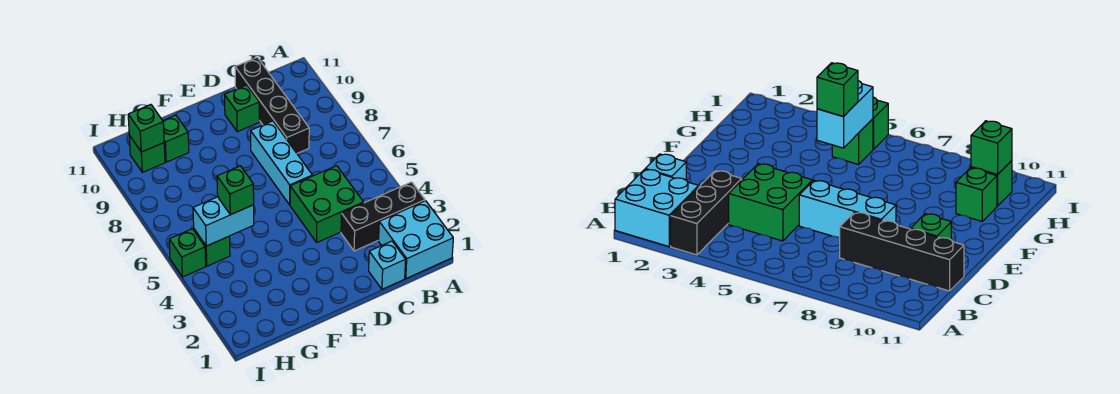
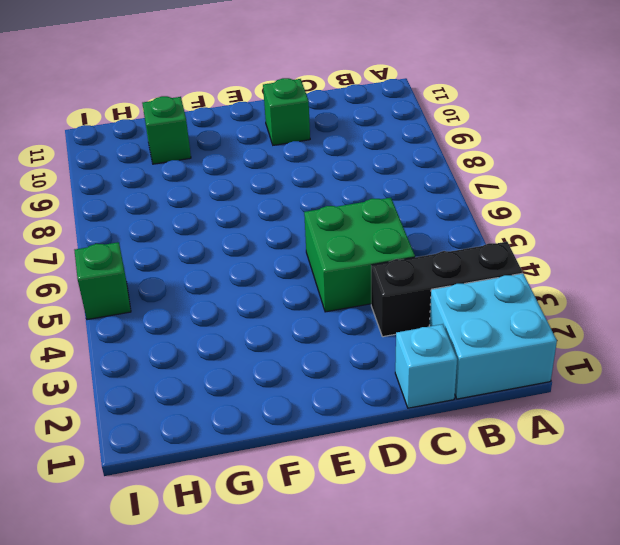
none -> black brick C8:C11 level 1
none -> cyan brick D6:D8 level 1
none -> green brick H5 level 1

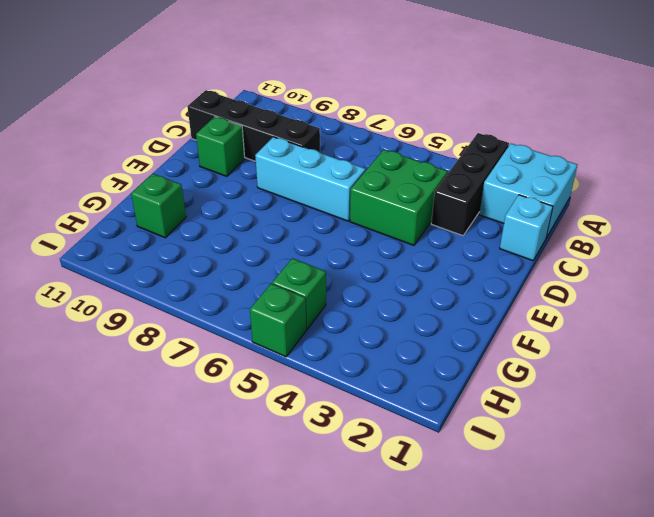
none -> green brick H10 level 1
none -> cyan brick G5:H5 level 2
none -> green brick H10 level 2

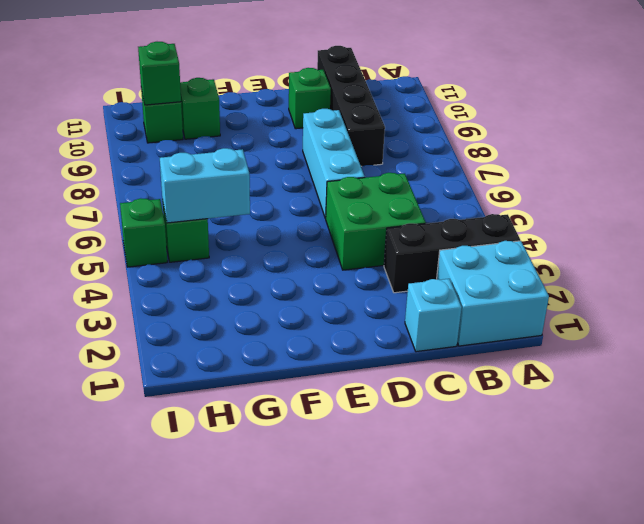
none -> green brick G5 level 3

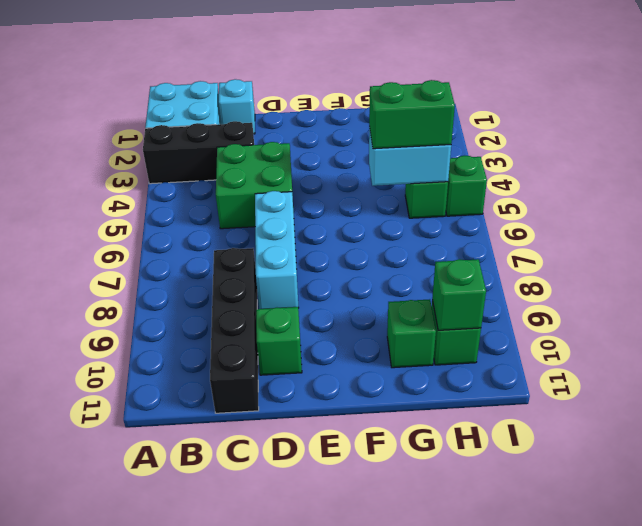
green brick G5:H5 level 3 -> green brick G5 level 3

